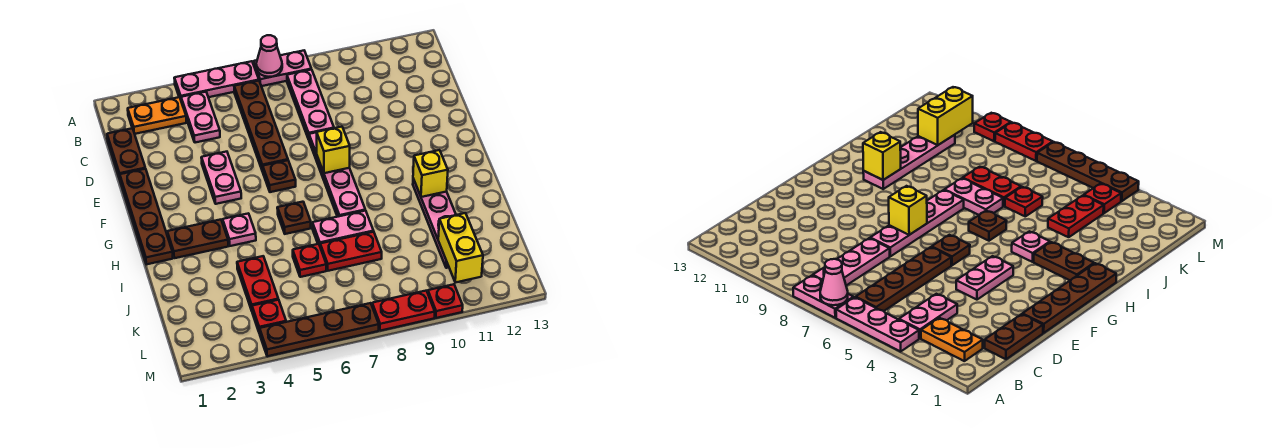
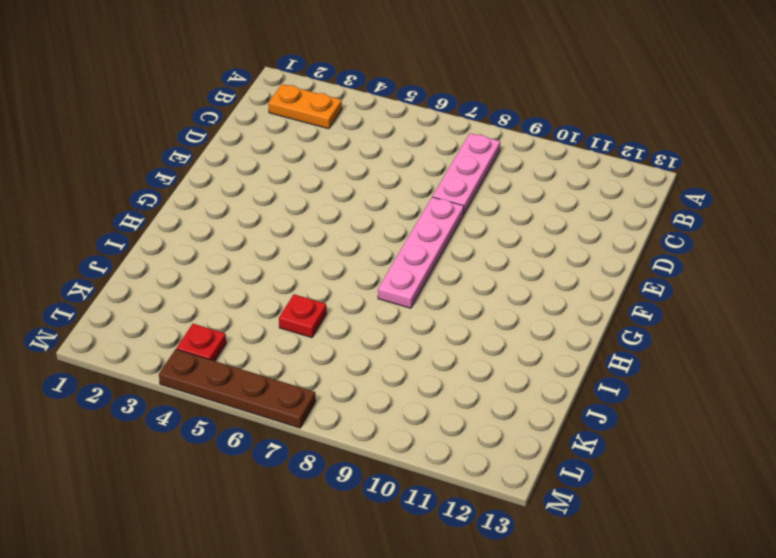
none -> pink plate A4:A6 level 1
none -> pink plate A7:A8 level 1
none -> pink plate B4:C4 level 1

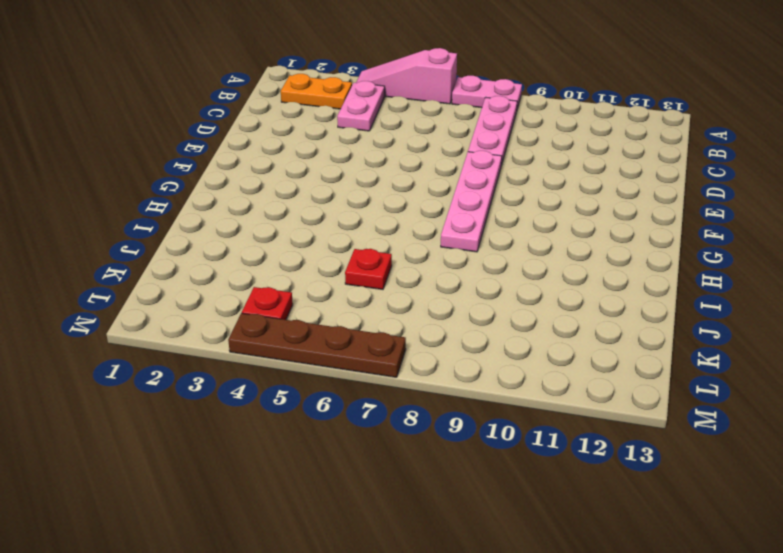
pink slope A4:A6 level 1 top 6 -> pink plate A4:A6 level 1
none -> brown plate B6:E6 level 1
none -> brown plate C1:D1 level 1
none -> brown plate E1:H1 level 1

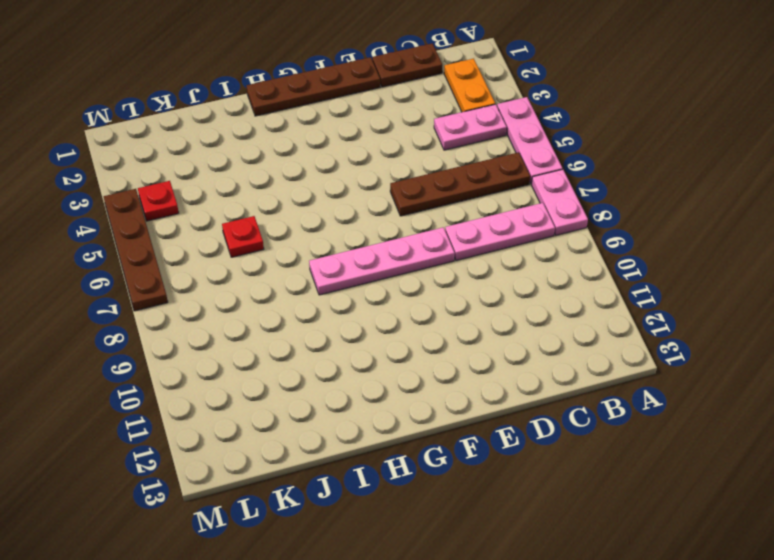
none -> pink plate E4:F4 level 1
none -> brown plate F6 level 1
none -> brown plate H2:H3 level 1

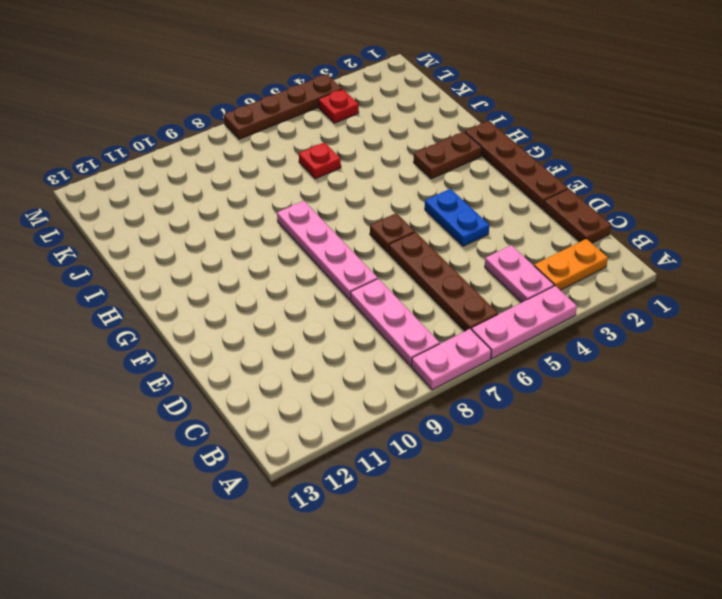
blue plate E4:F4 level 1 -> pink plate E4:F4 level 1
none -> pink plate H4 level 1
none -> brown plate H6 level 1
none -> pink plate H11:K11 level 1

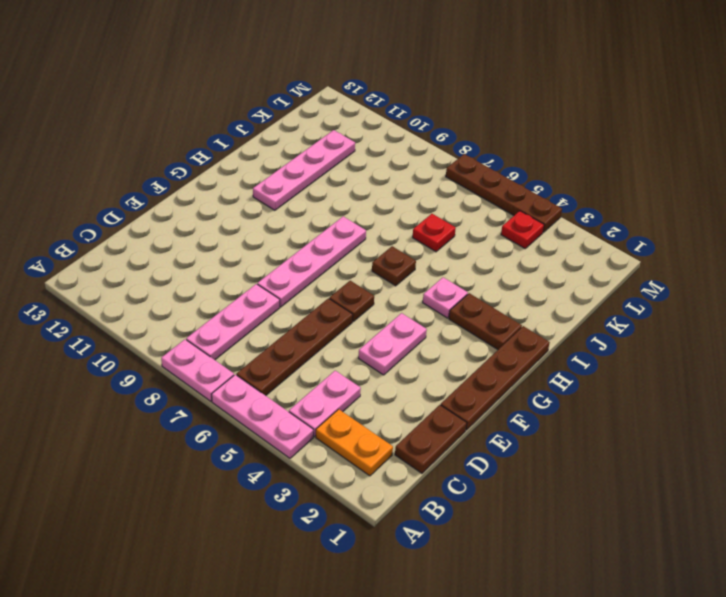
none -> pink plate I7:I8 level 1
none -> red plate J4:K4 level 1
none -> red plate J7:J8 level 1

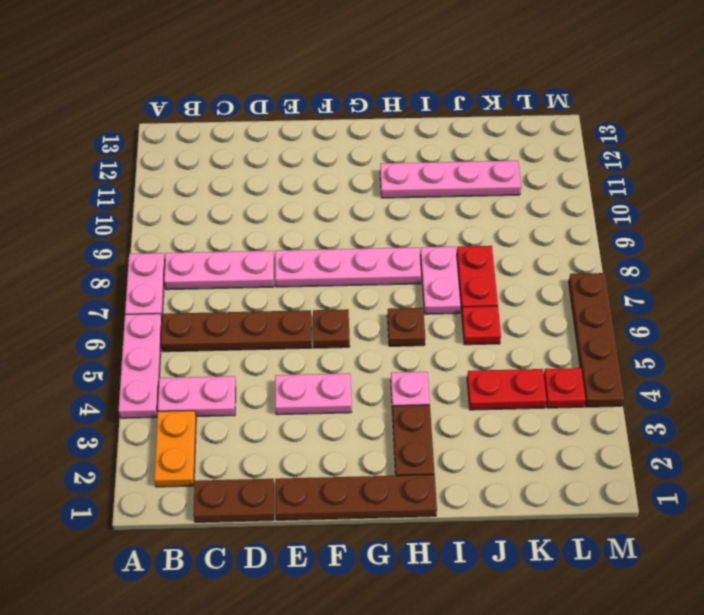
none -> red plate M8:M9 level 1
none -> red plate M10 level 1
none -> pink cone A7 level 2

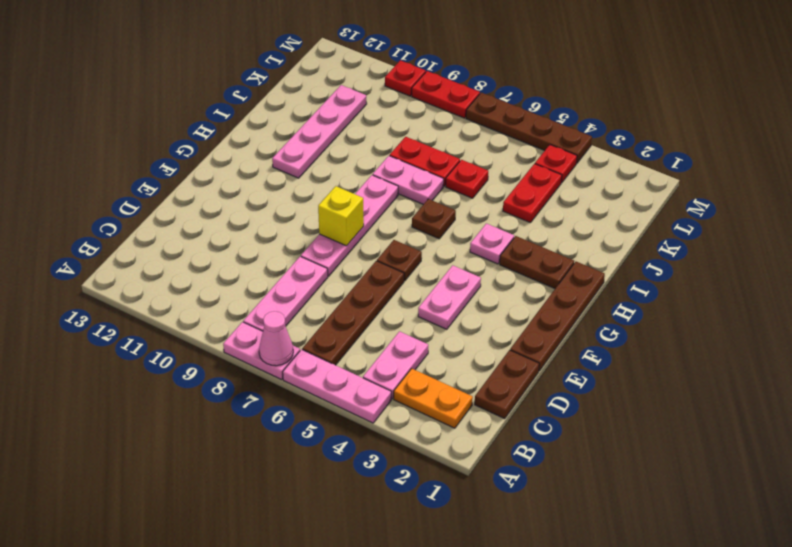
none -> yellow brick H11 level 2
none -> yellow brick K11:L11 level 2

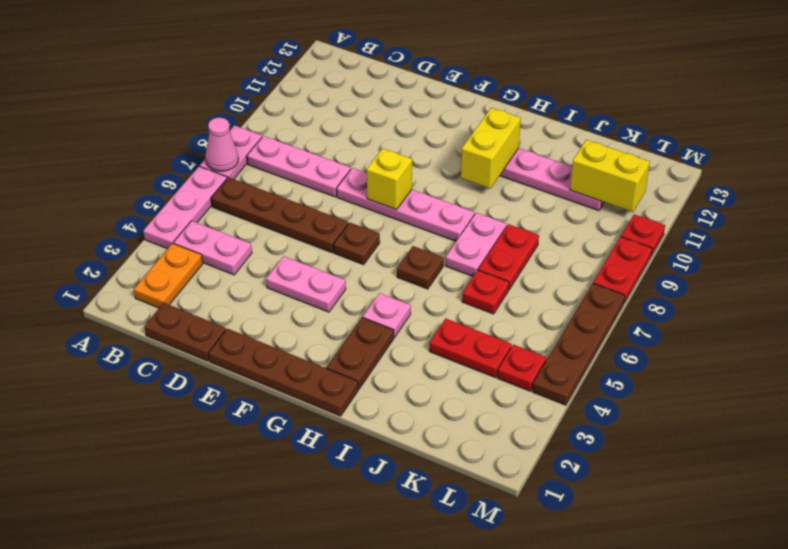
yellow brick H10:H11 level 2 -> yellow brick H11 level 2

